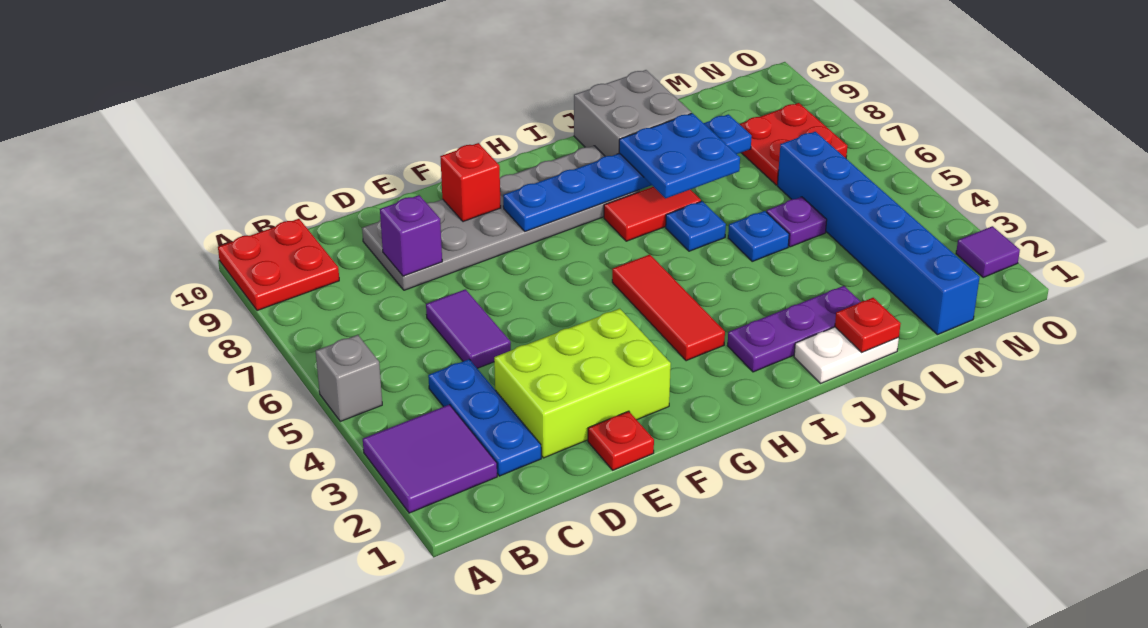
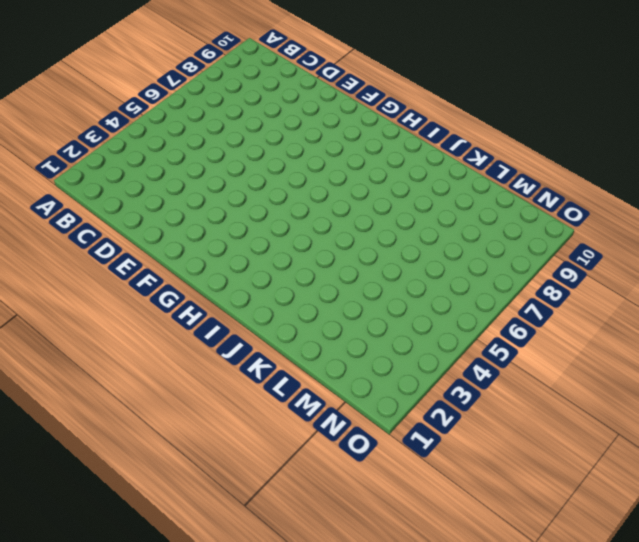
none -> purple tile A2:B3 level 1
none -> grey brick A5 level 1
none -> red plate A9:B10 level 1

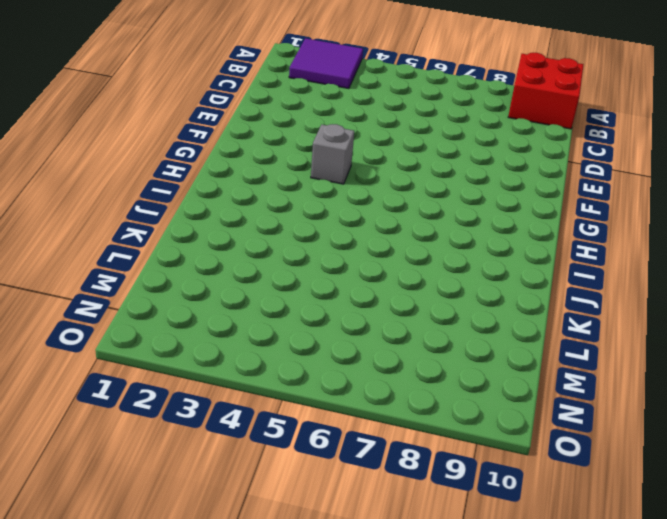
red brick A9:B10 level 1 -> red plate A9:B10 level 1
grey brick G4 level 1 -> grey brick A5 level 1
none -> blue plate C2:C4 level 1
none -> lime brick D2:F3 level 1
none -> purple tile D5:D6 level 1

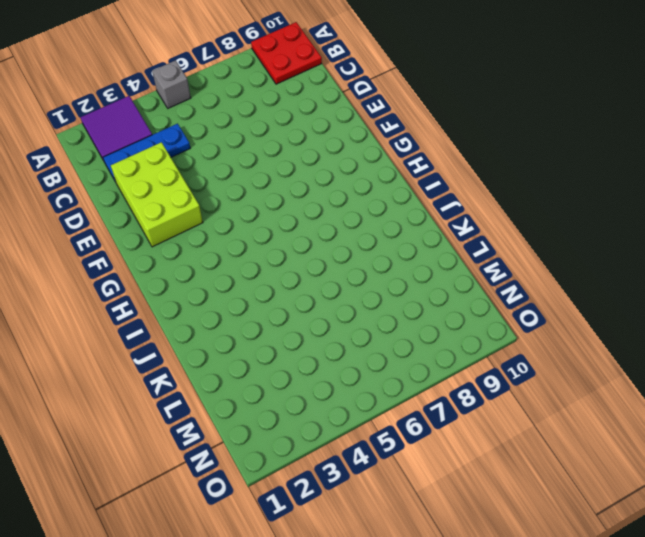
none -> purple tile D5:D6 level 1
none -> grey plate D8:I9 level 1
none -> red plate E1 level 1

